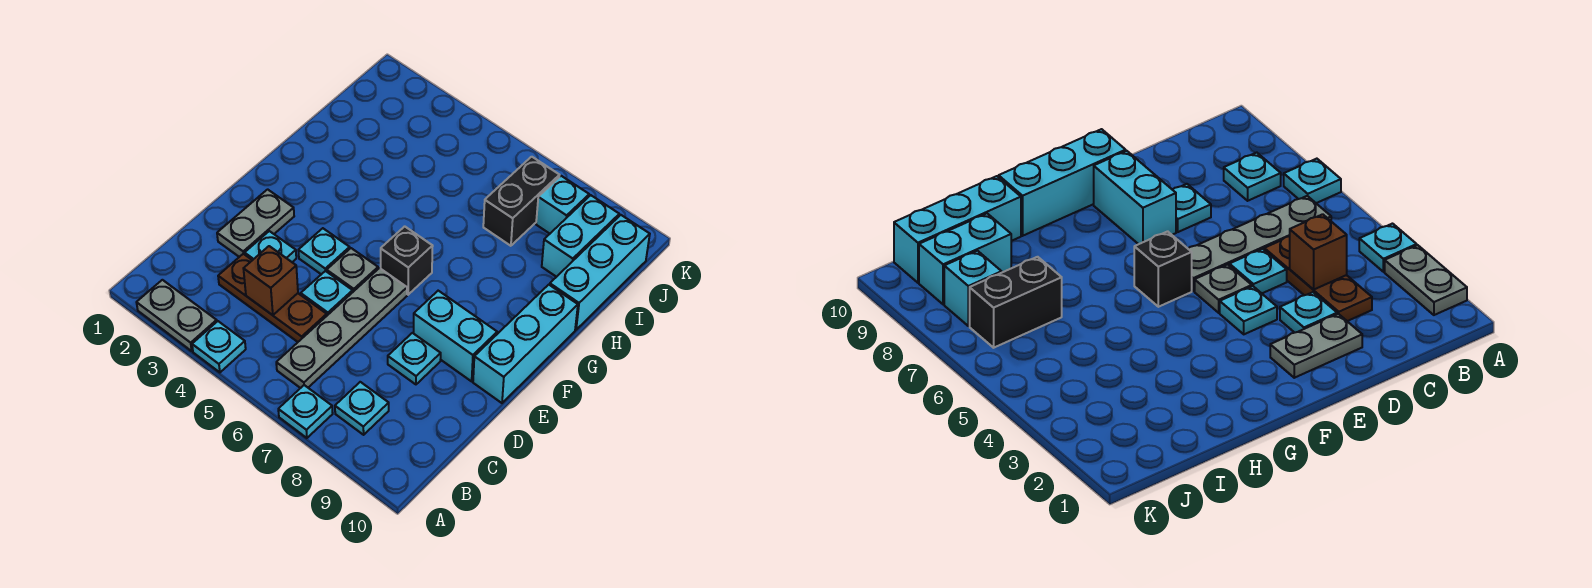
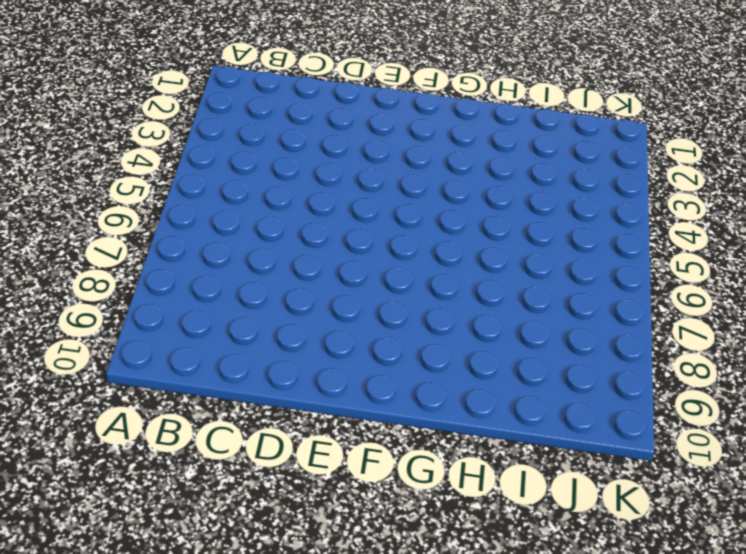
none -> grey plate A2:A3 level 1
none -> cyan plate A4 level 1
none -> cyan plate A7 level 1

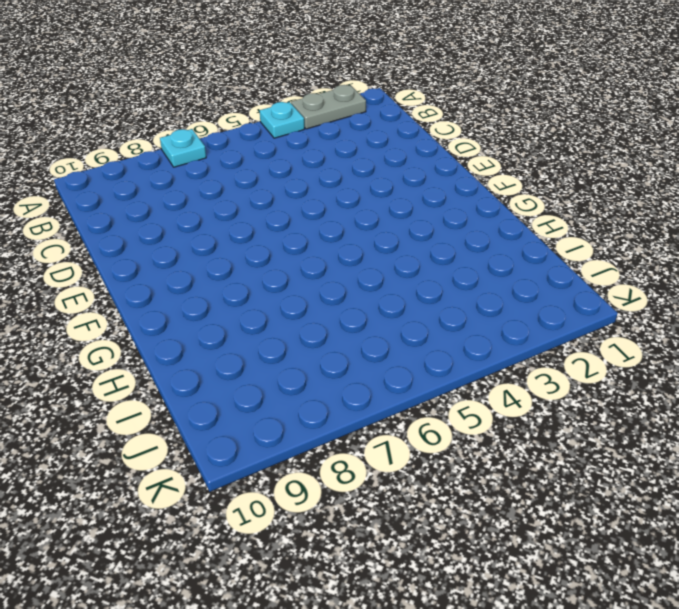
none -> grey plate B6:E6 level 1
none -> cyan plate B8 level 1
none -> brown plate C3:C5 level 1

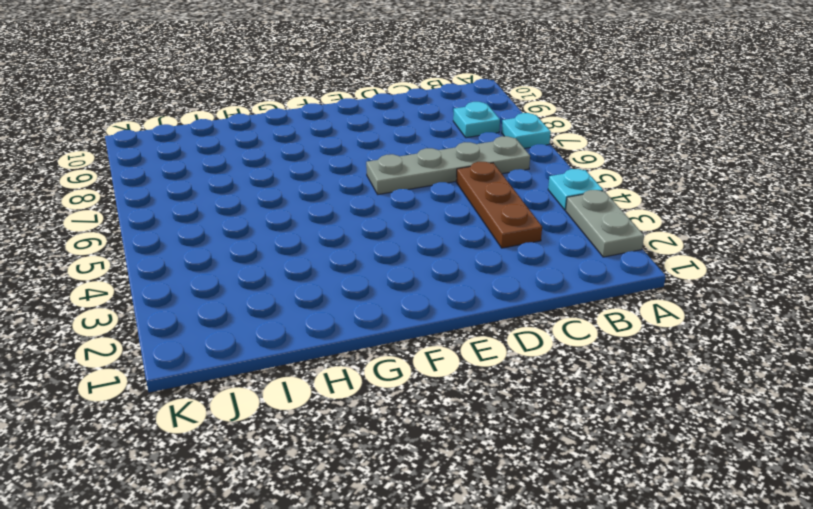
none -> grey plate D2:E2 level 1
none -> cyan plate D3 level 1
none -> cyan plate D5 level 1

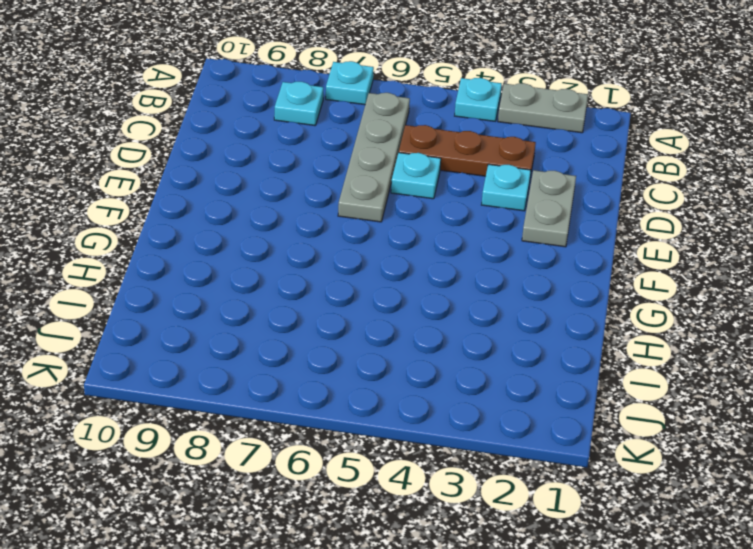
none -> cyan plate D8 level 1
none -> cyan plate E4 level 1
none -> grey plate E5 level 1

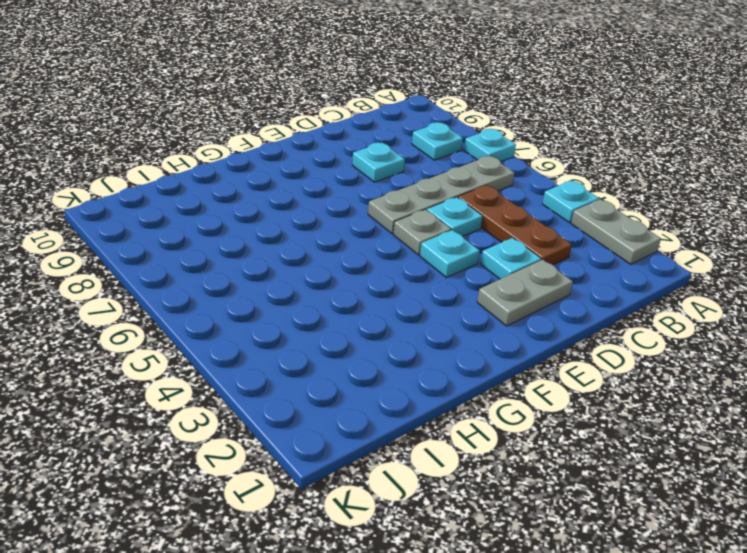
none -> cyan brick E8:E9 level 1
none -> cyan brick E10:G10 level 1
none -> black brick F6 level 1

